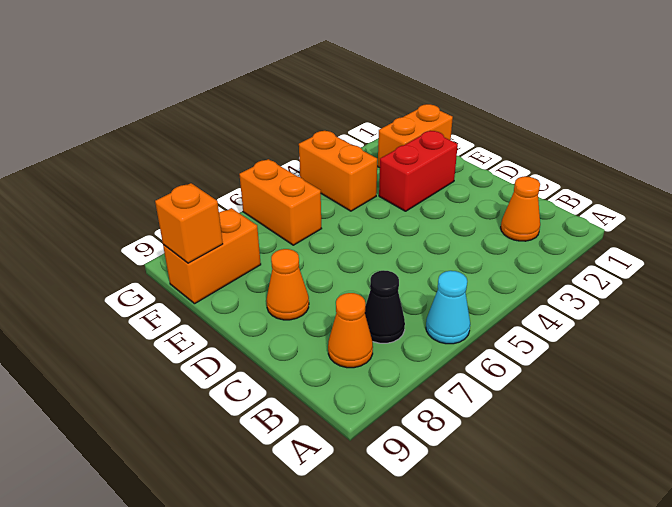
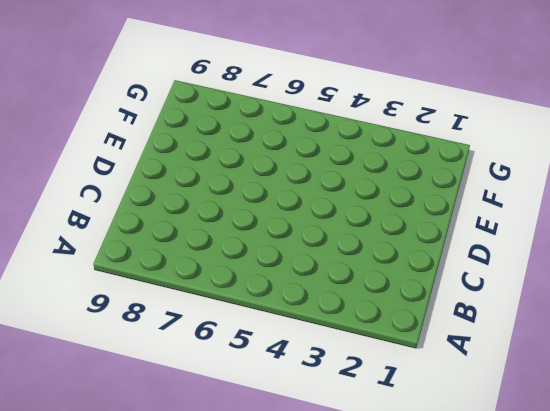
none -> cyan cone A6 level 1
none -> orange cone B2 level 1

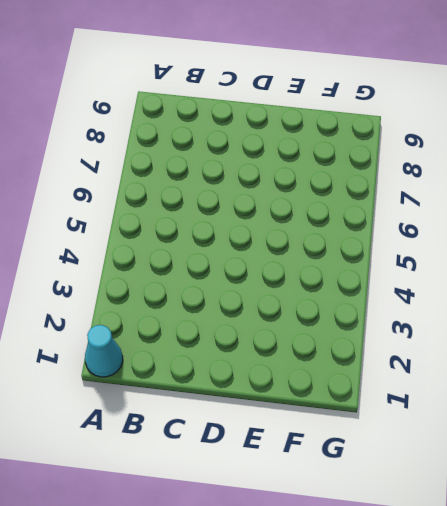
cyan cone A1 level 1 -> cyan cone A6 level 1
none -> orange cone B2 level 1
none -> black cone B7 level 1

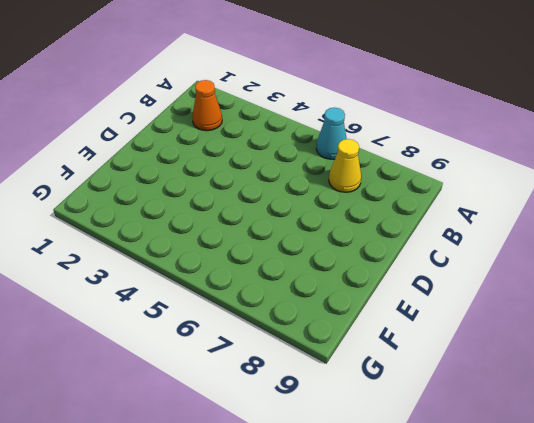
yellow cone B7 level 1 -> black cone B7 level 1
none -> orange cone B8 level 1
none -> orange cone D8 level 1

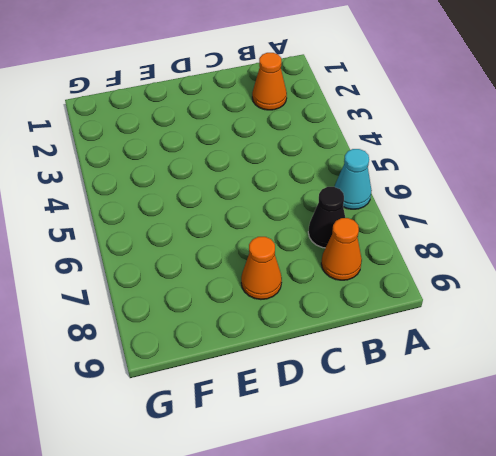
none -> red brick E2:E3 level 1
none -> orange brick F1:F2 level 1

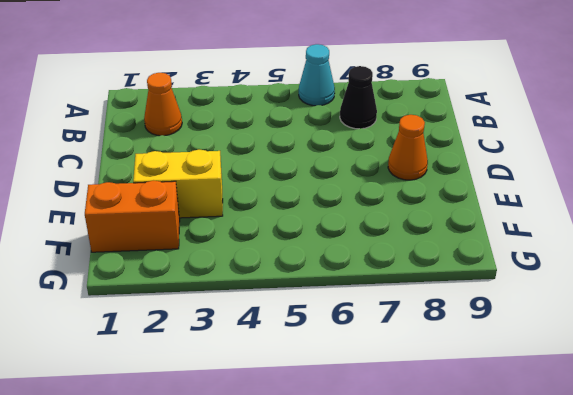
yellow brick E2:E3 level 1 -> red brick E2:E3 level 1
none -> orange cone B8 level 1
none -> orange brick F4:G4 level 1

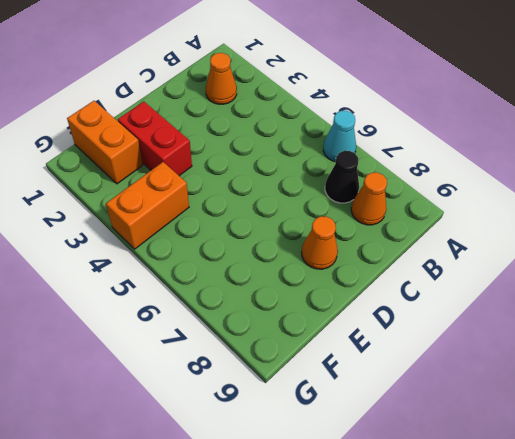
none -> orange brick F6:G6 level 1
none -> orange brick F8:F9 level 1

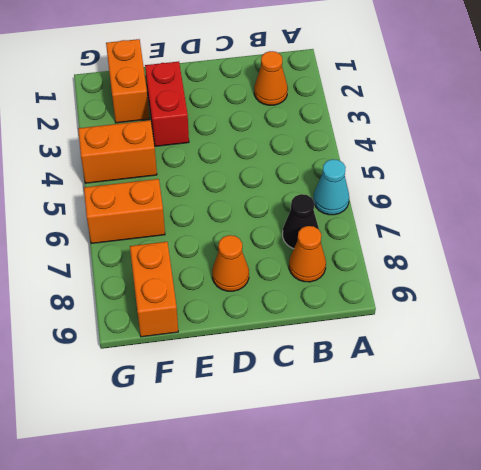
none -> orange brick F9 level 2

